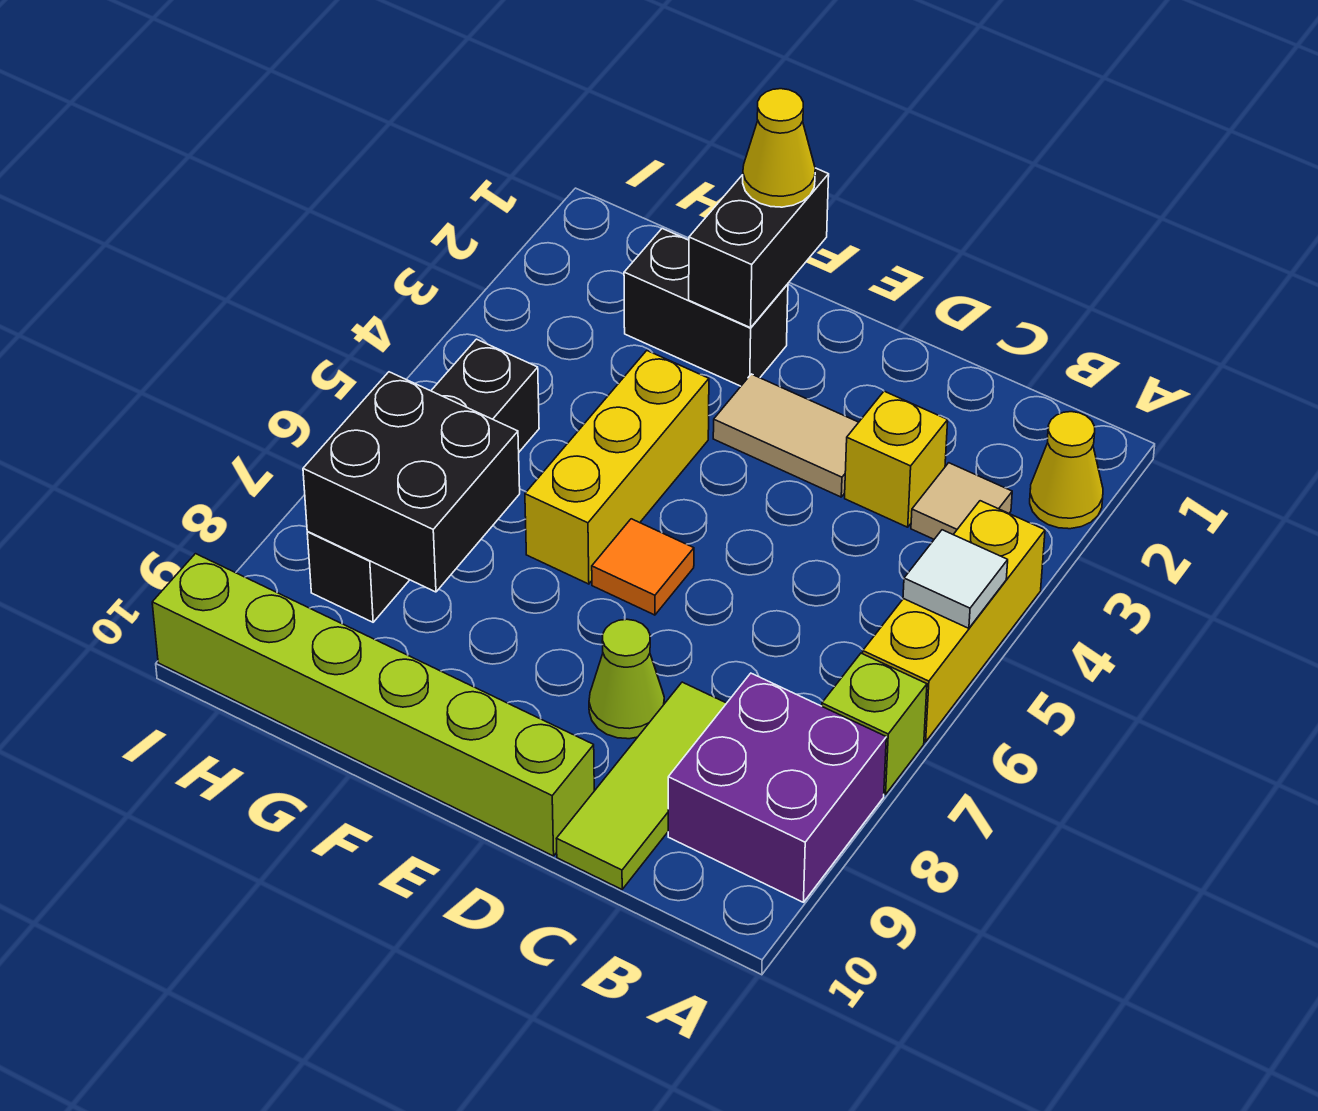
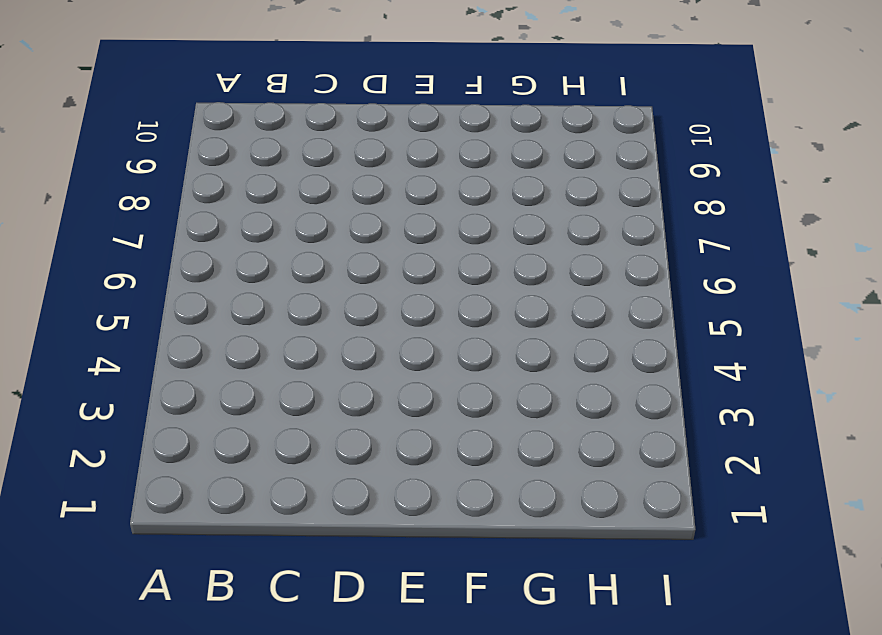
none -> yellow cone A2 level 1
none -> yellow brick A4:A6 level 1
none -> lime brick A7 level 1

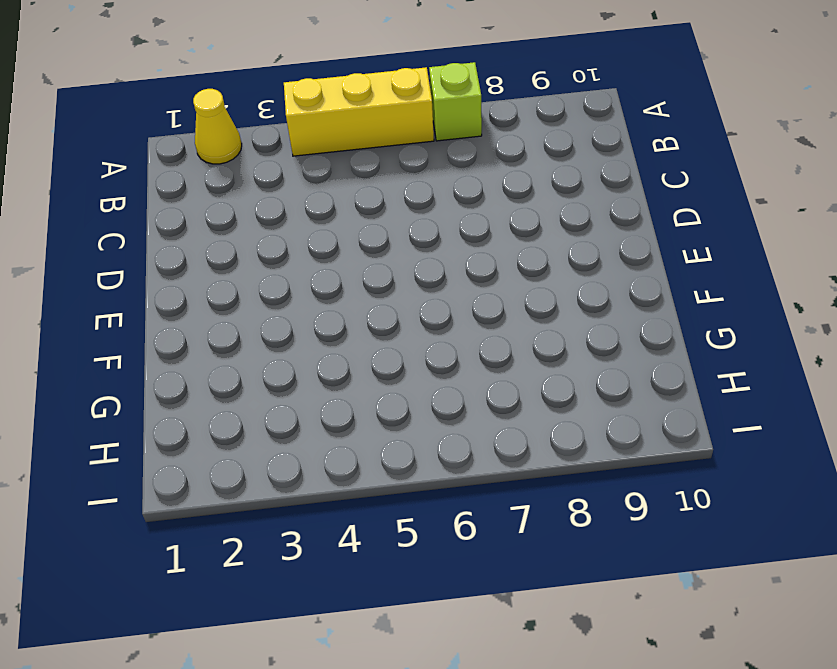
none -> purple brick A8:B9 level 1
none -> tan tile B3 level 1
none -> yellow brick C3 level 1

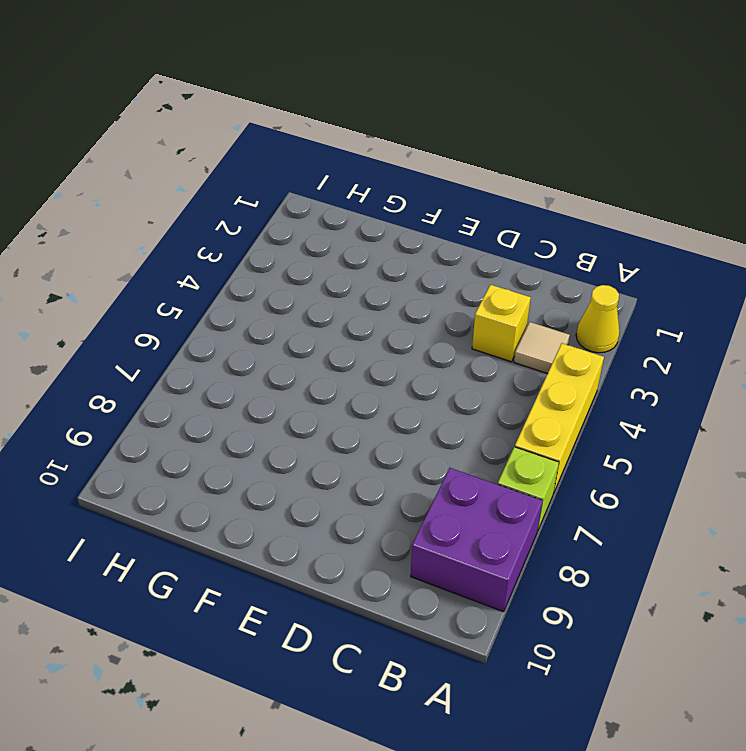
none -> lime tile C8:C10 level 1
none -> tan tile D3:E3 level 1
none -> lime cone D8 level 1

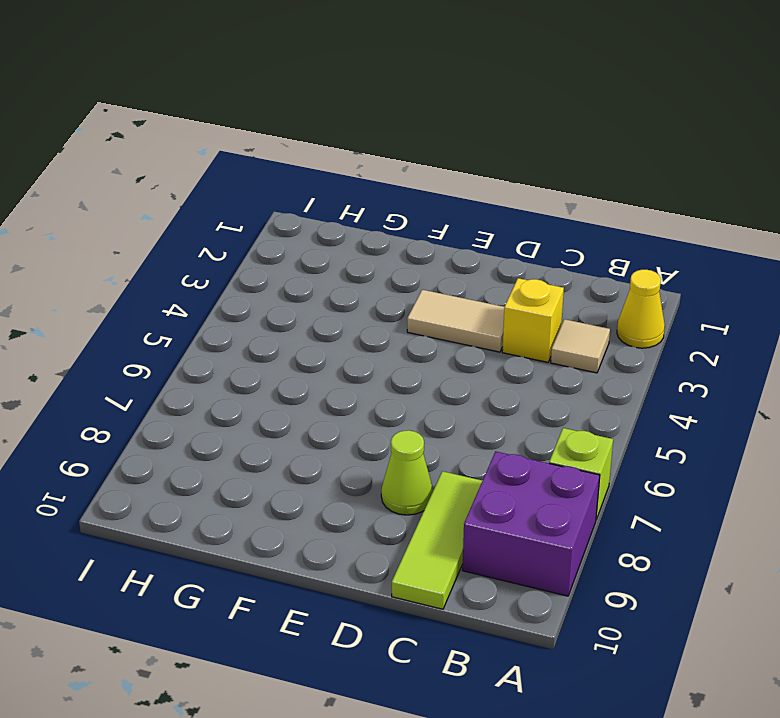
none -> yellow brick A4:A6 level 1
none -> lime brick D10:I10 level 1
none -> orange tile E6 level 1

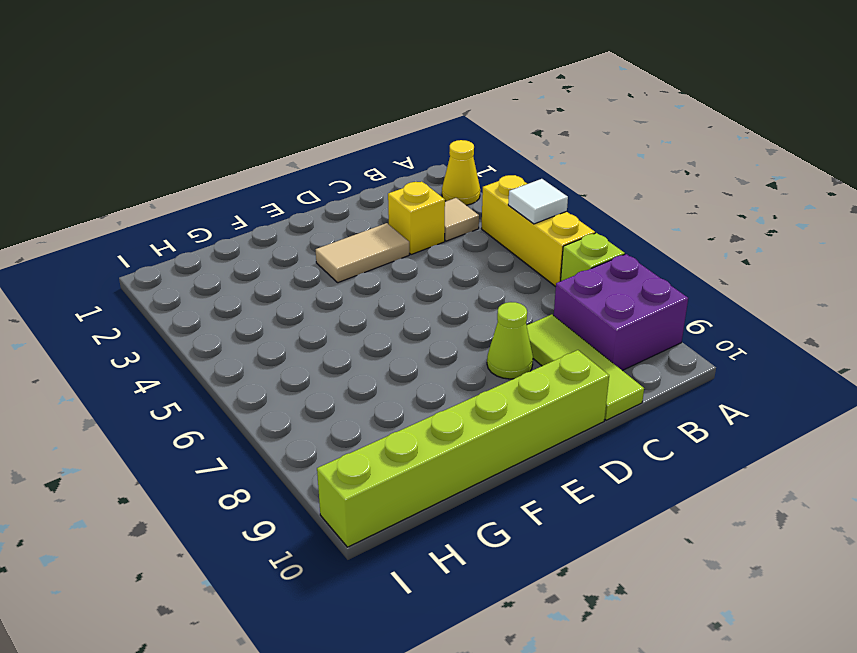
none -> orange tile E6 level 1
none -> black brick F2:G2 level 1
none -> yellow brick F4:F6 level 1

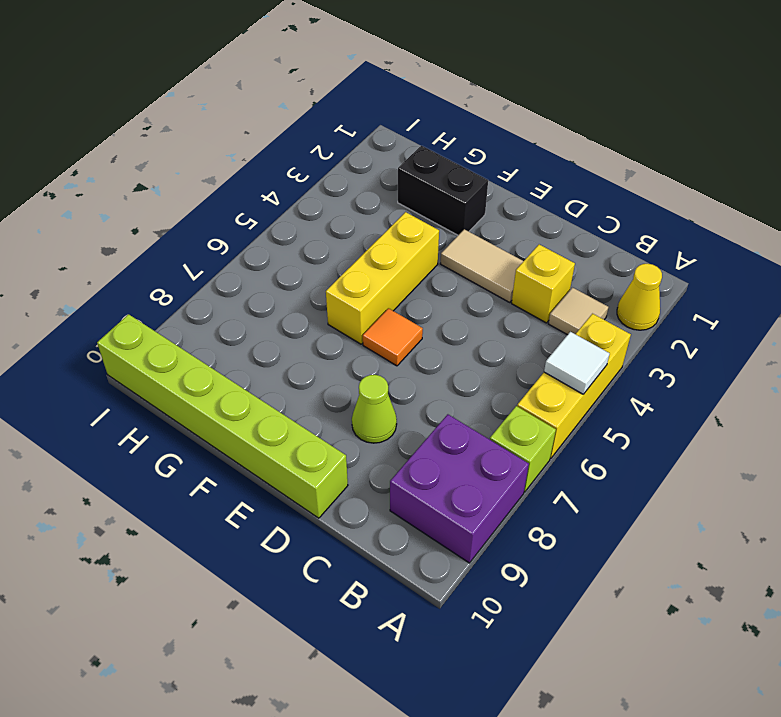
none -> lime tile C8:C10 level 1
none -> black brick H5:H8 level 1
none -> black brick F1:F2 level 2

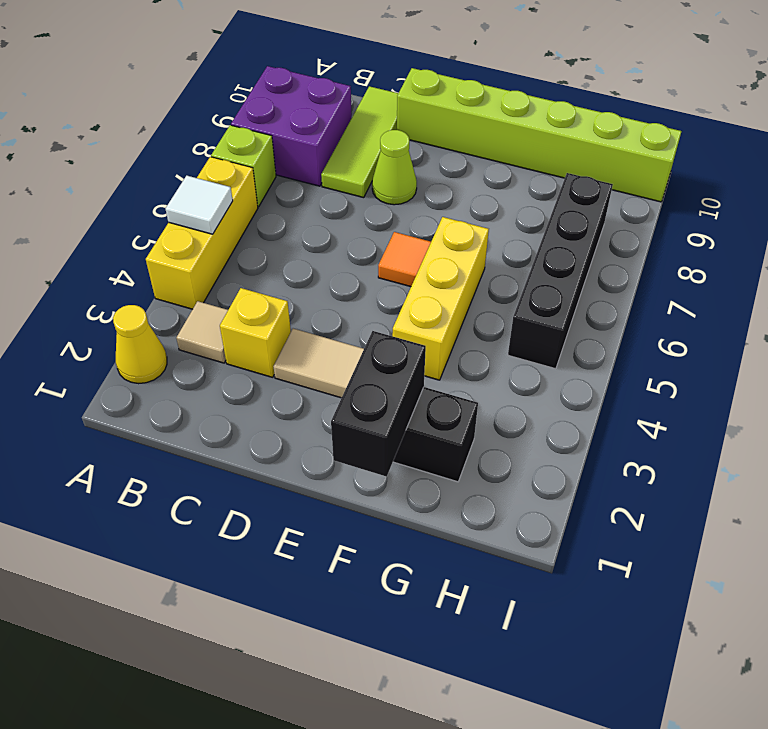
none -> black brick G7:H8 level 2
none -> yellow cone F1 level 3

